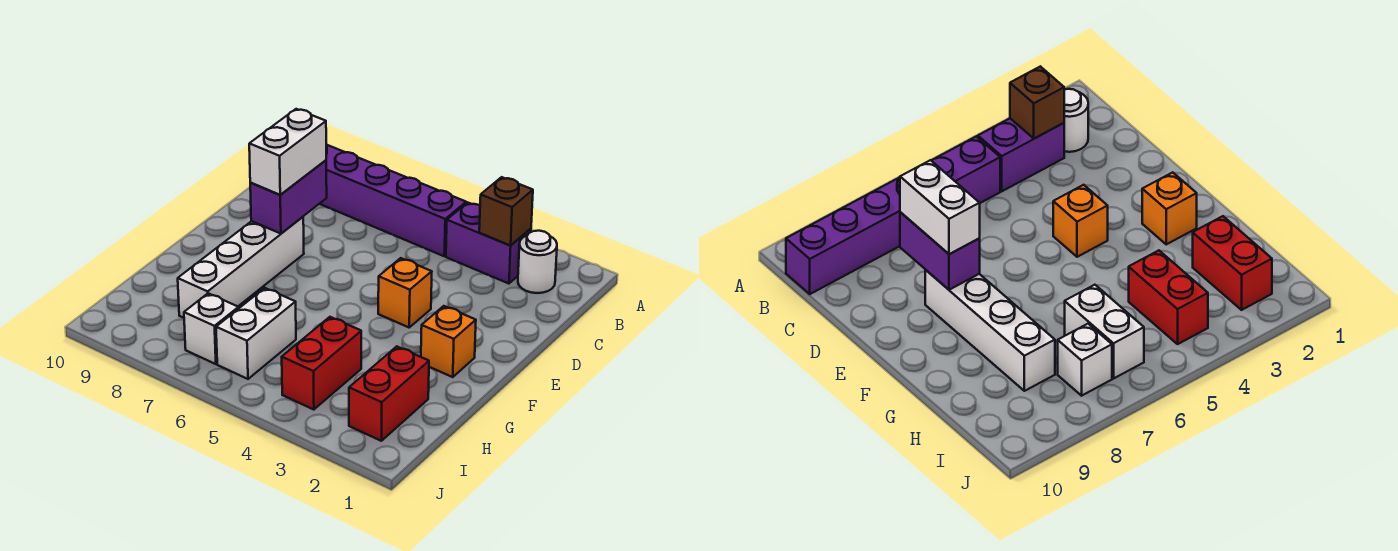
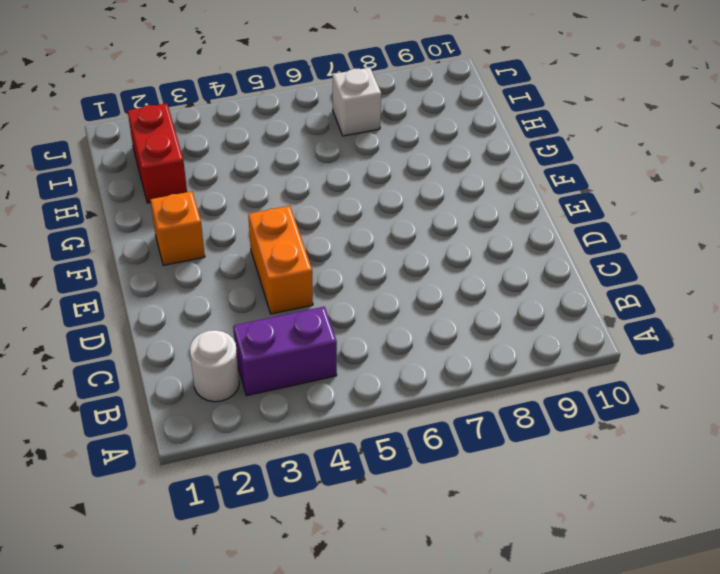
orange brick D4:E4 level 1 -> orange brick E4 level 1
none -> purple brick B5:B10 level 1
none -> white brick E8:H8 level 1
none -> red brick H4:I4 level 1

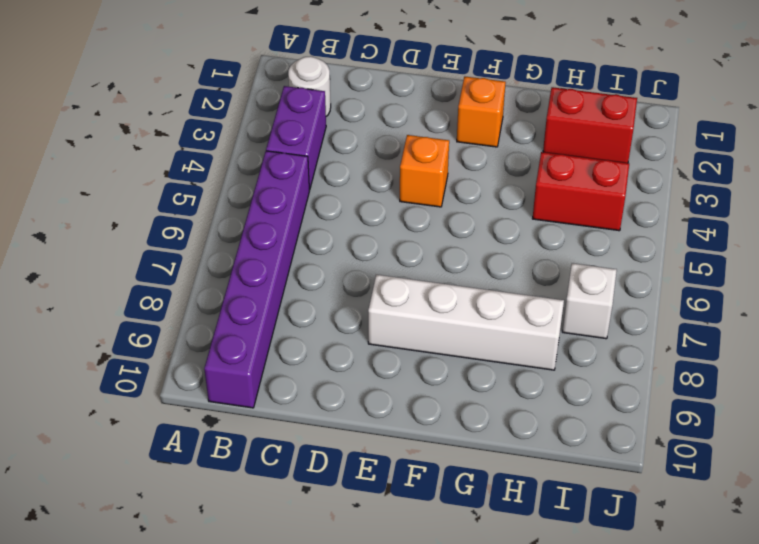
none -> white brick H6:I6 level 1
none -> brown brick B3 level 2
none -> purple brick D8:E8 level 2

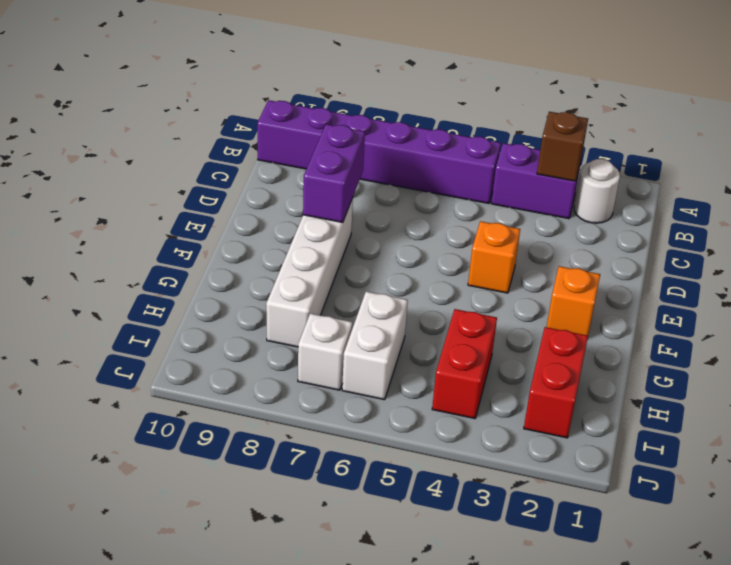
none -> white brick D8:E8 level 3

